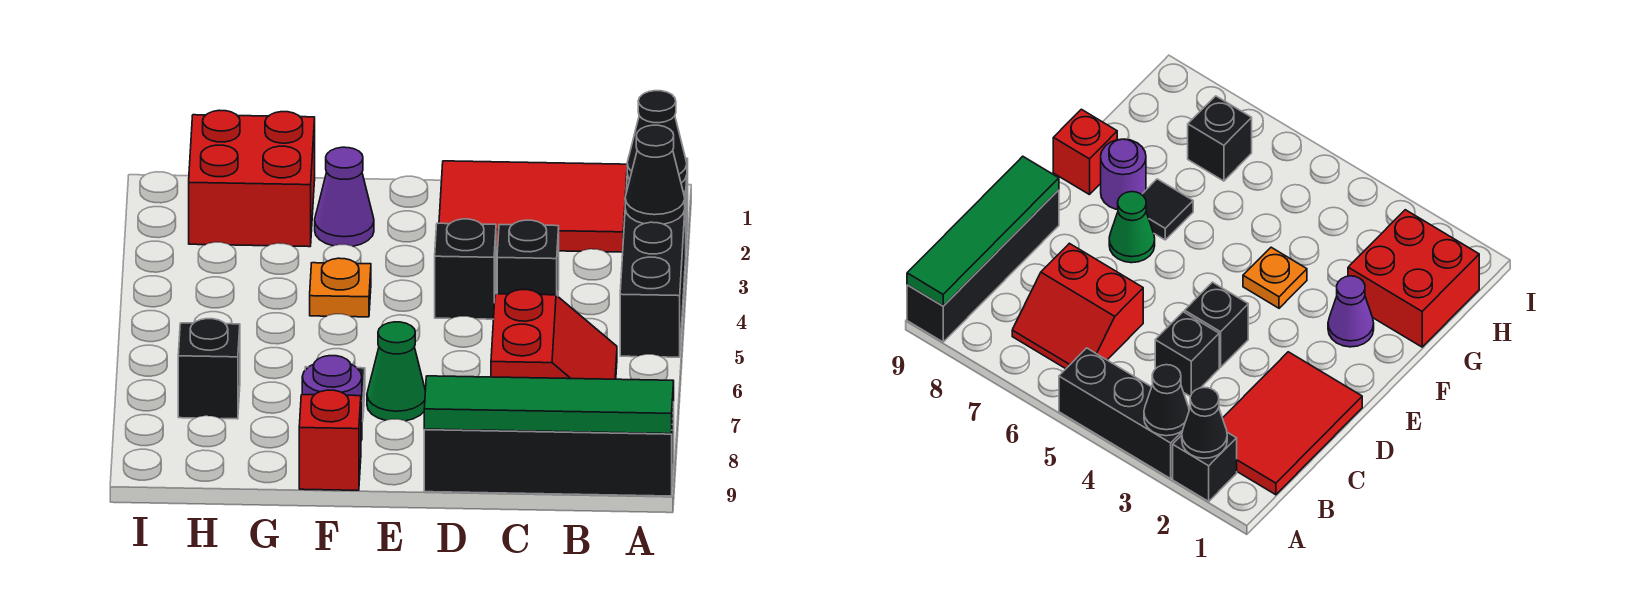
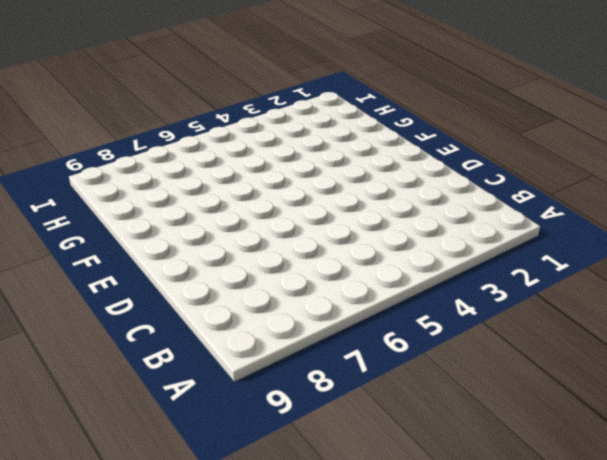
none -> black brick A2 level 1
none -> black brick A3:A5 level 1
none -> black brick A9:D9 level 1

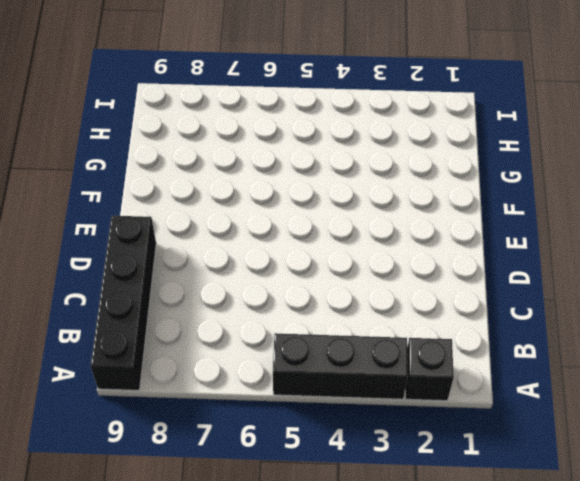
none -> red tile B1:D2 level 1
none -> red slope B6:C7 level 1 top C
none -> black brick C4 level 1

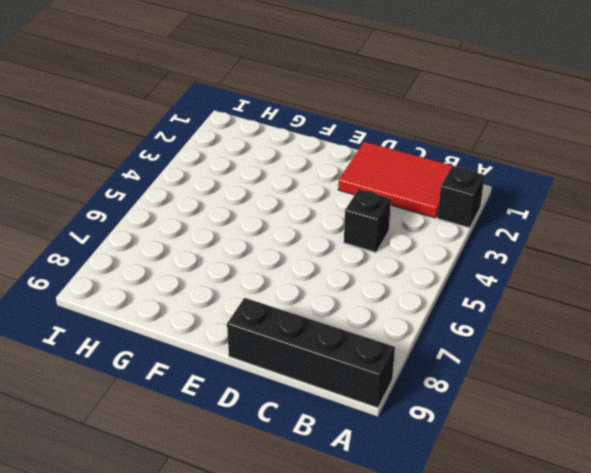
none -> black brick A3:A5 level 1
none -> red slope B6:C7 level 1 top C
none -> black brick D4 level 1

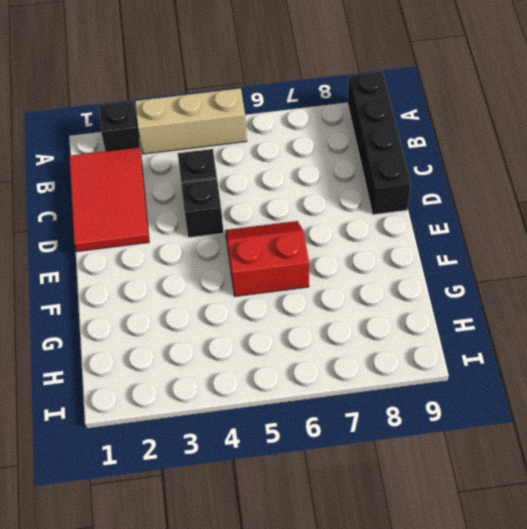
tan brick A3:A5 level 1 -> black brick A3:A5 level 1
red slope E5:F6 level 1 top F -> red slope B6:C7 level 1 top C
none -> green cone E7 level 1
none -> purple cone F2 level 1
none -> orange plate F4 level 1

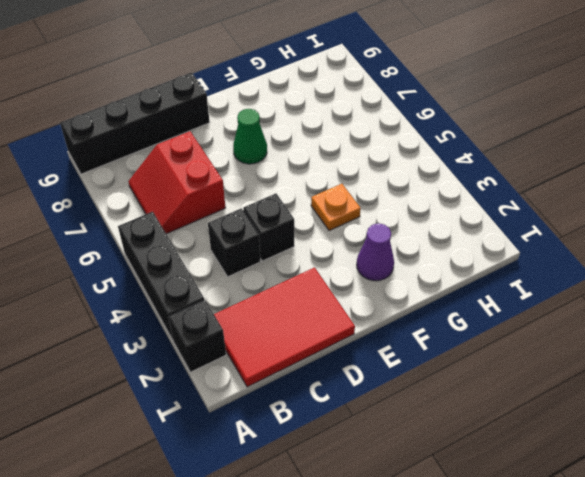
none -> black tile F7 level 1
none -> purple round brick F8 level 1
none -> red brick F9 level 1

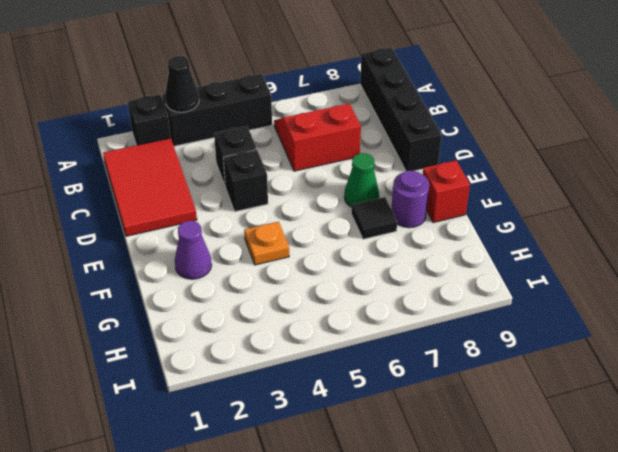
none -> red brick G1:H2 level 1
none -> black brick H7 level 1
none -> black cone A2 level 2

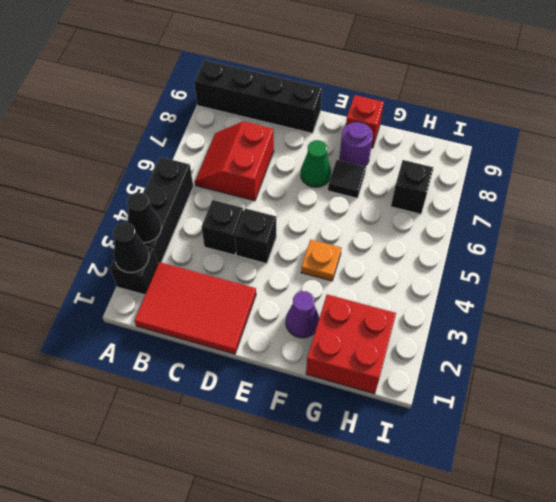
none -> green tile A9:D9 level 2

